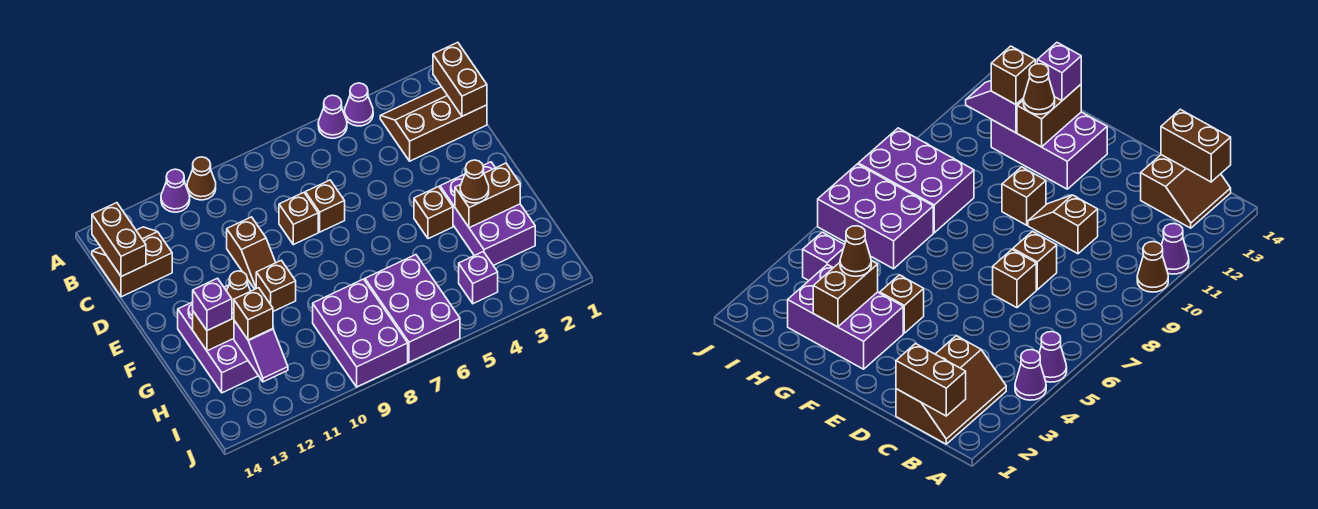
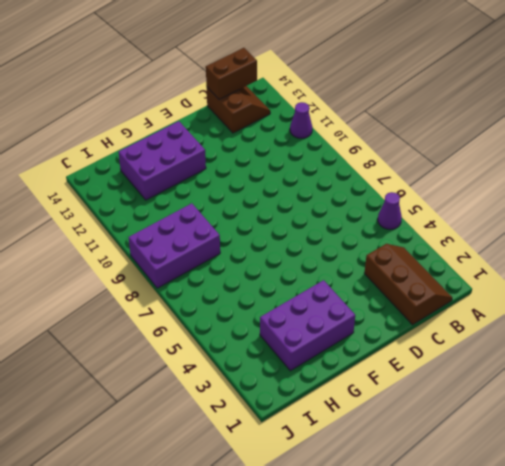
none -> purple cone A4 level 1
none -> brown cone A10 level 1
none -> brown brick D7 level 1

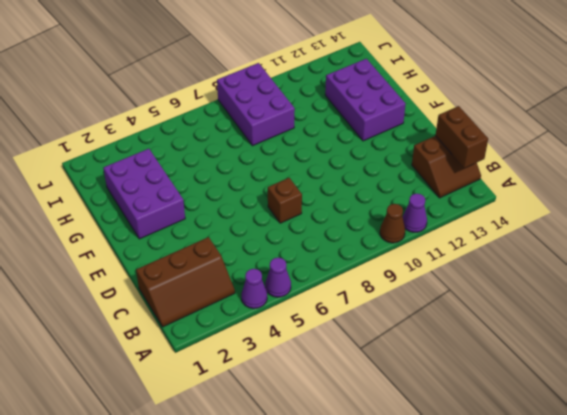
none -> brown brick D8 level 1
none -> brown slope D10:E10 level 1 top D
none -> brown brick F4 level 1

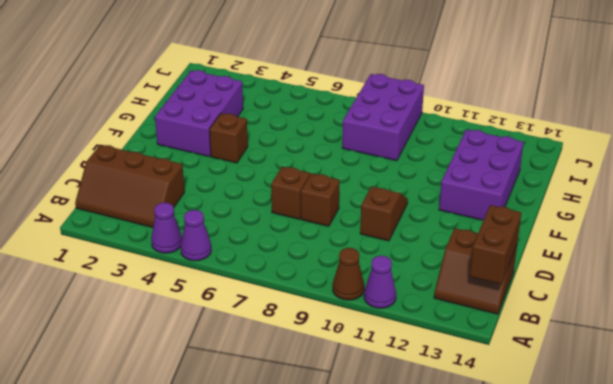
none -> brown brick F10 level 1
none -> purple brick H6:J7 level 1
none -> purple brick I4 level 1

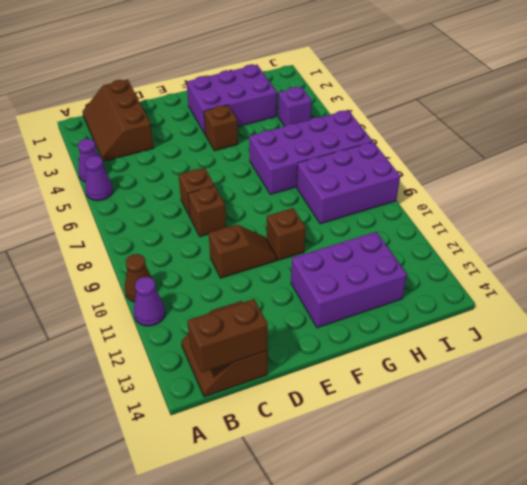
purple brick G6:J7 level 1 -> purple brick H6:J7 level 1
none -> brown brick B1:C1 level 2
none -> brown brick G2:G3 level 2
none -> brown brick G12:G13 level 2

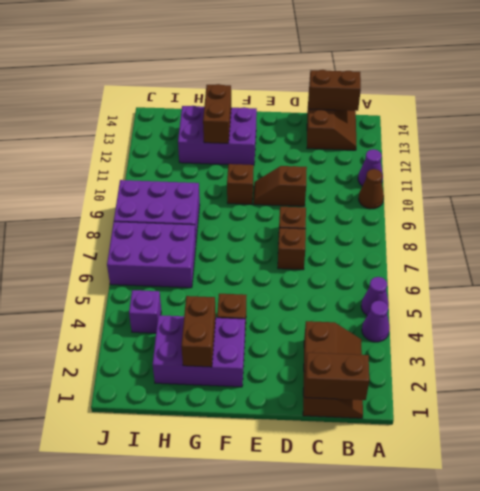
none -> purple slope H12:I12 level 2 top H
none -> brown cone G3 level 3
none -> brown cone G12 level 3

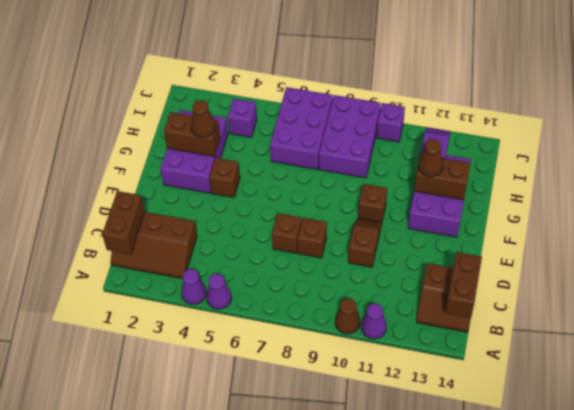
purple brick J10 level 1 -> purple brick G13 level 3
none -> brown brick H12 level 3

